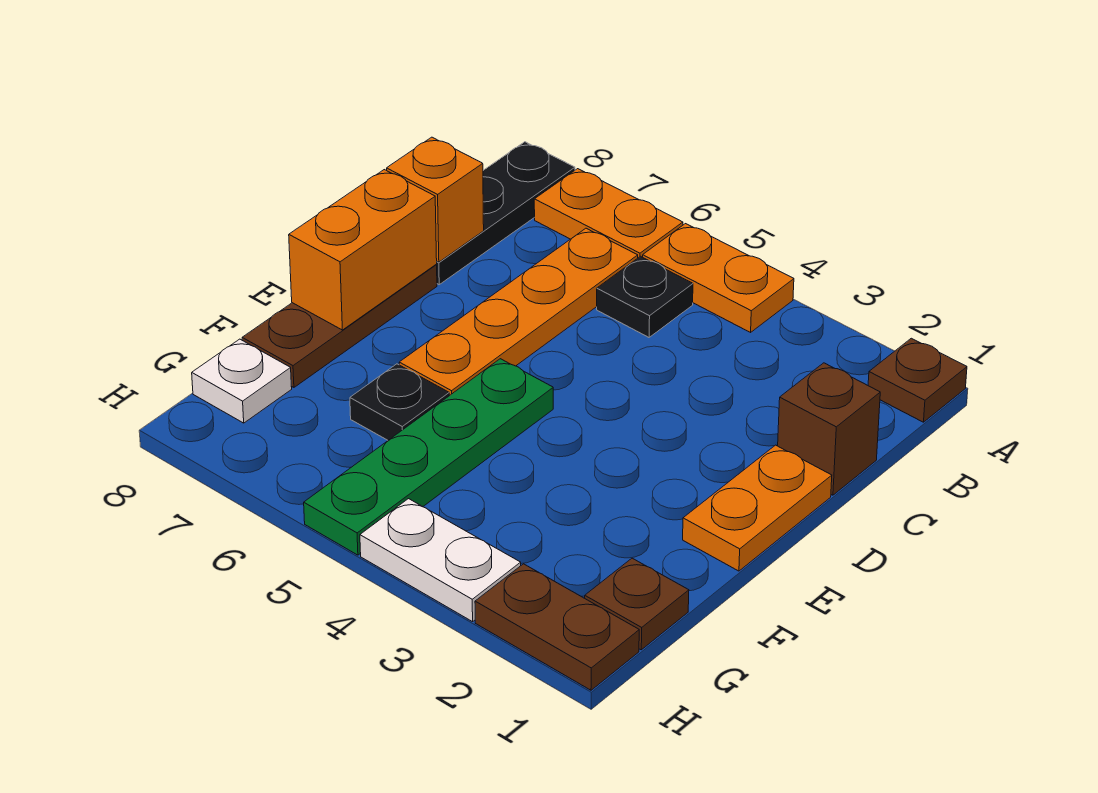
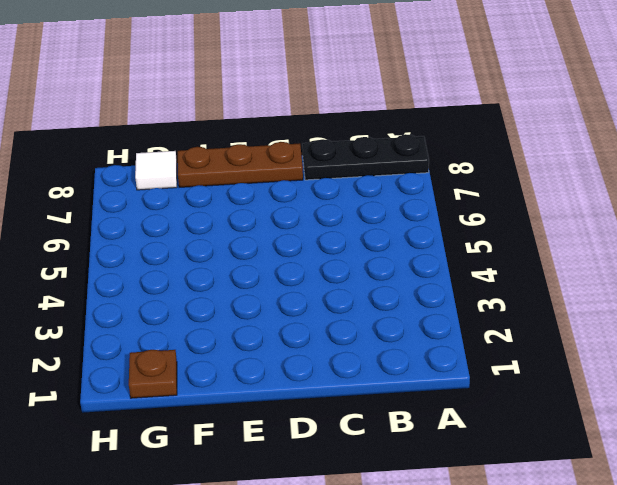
white tile G8 level 1 -> white plate G8 level 1
none -> brown plate A1 level 1
none -> orange plate A4:A5 level 1
none -> orange plate A6:A7 level 1

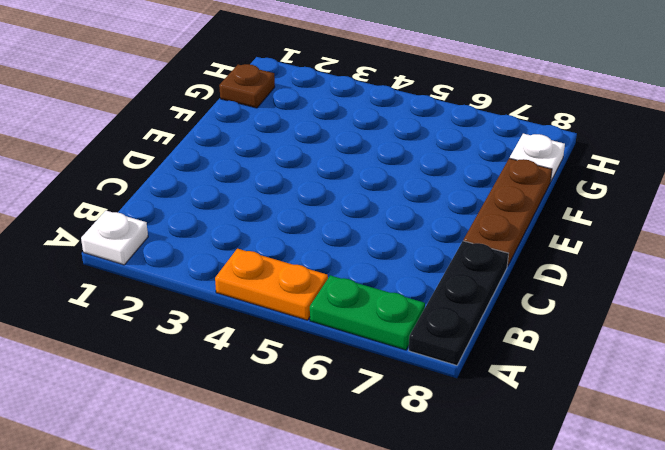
white plate A1 level 1 -> brown plate A1 level 1
green plate A6:A7 level 1 -> orange plate A6:A7 level 1
none -> black plate B5 level 1
none -> orange plate B6:E6 level 1
none -> brown brick C1 level 1

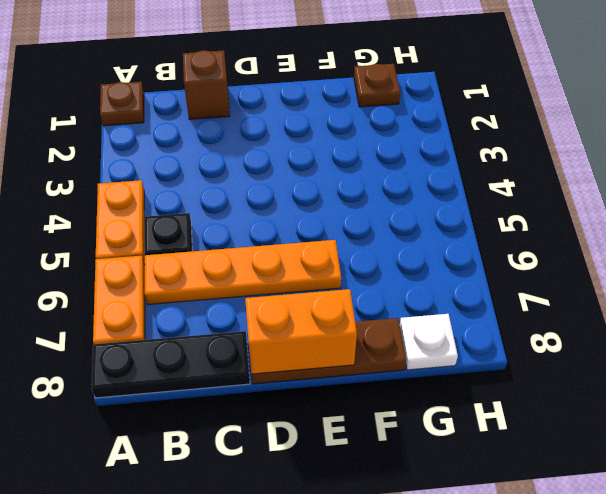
none -> orange plate D1:E1 level 1
none -> green plate E5:H5 level 1
none -> black plate F6 level 1

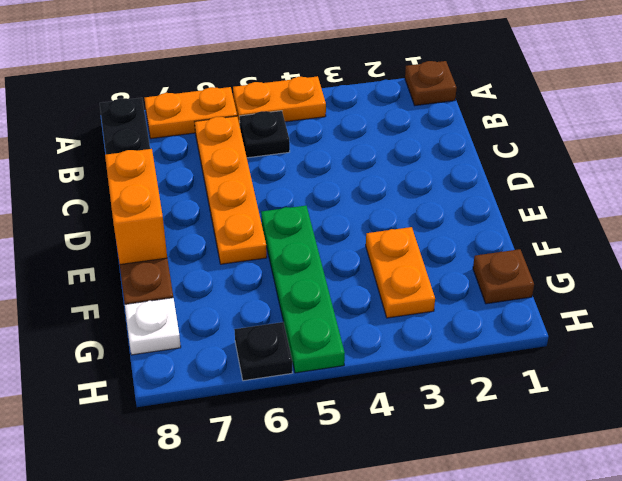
orange plate F3:G3 level 1 -> orange plate D1:E1 level 1
black plate H6 level 1 -> black plate F6 level 1
none -> brown brick C1 level 1
none -> brown plate H1:H2 level 1
none -> white plate H3:H4 level 1

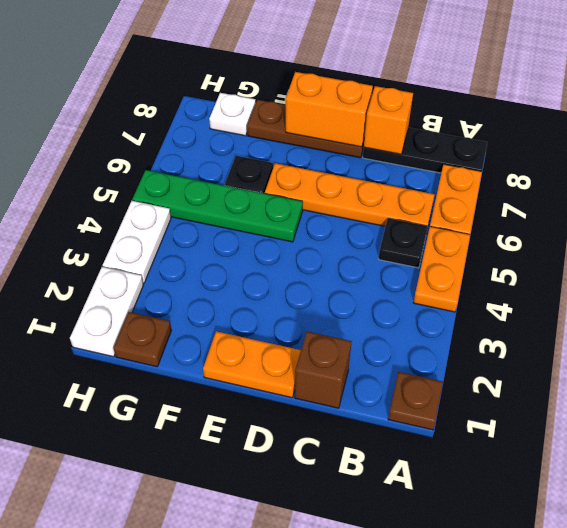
white plate H1:H2 level 1 -> brown plate H1:H2 level 1

